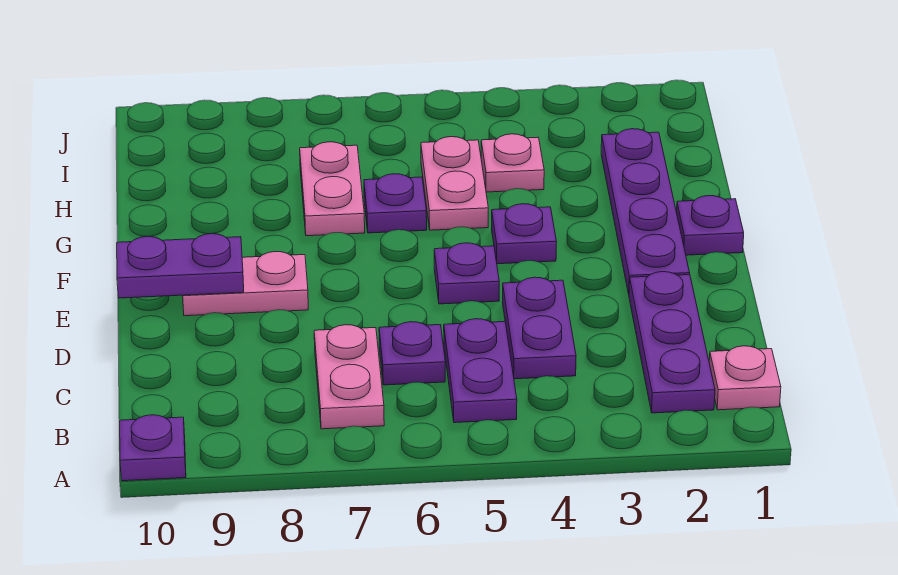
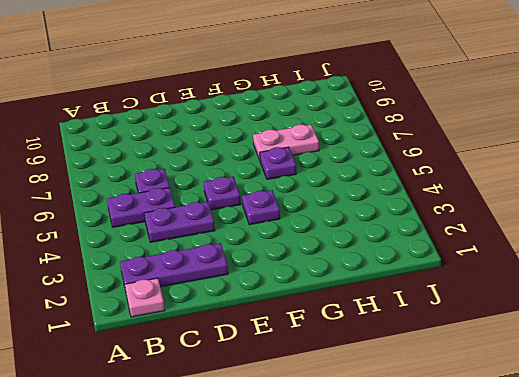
none -> purple plate A10 level 1
none -> pink plate B7:C7 level 1
none -> purple plate E2:H2 level 1

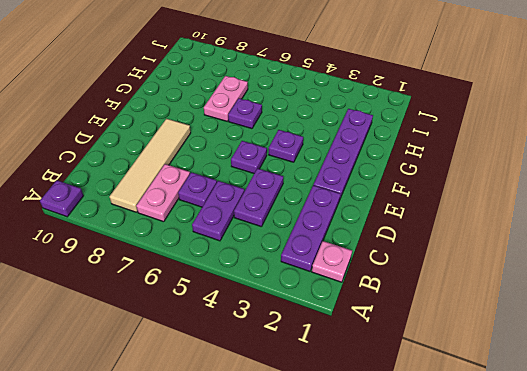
tan tile B8:E8 level 1 -> pink plate E8:E9 level 1
none -> purple plate F1 level 1
none -> pink plate G5:H5 level 1
none -> pink plate H4 level 1

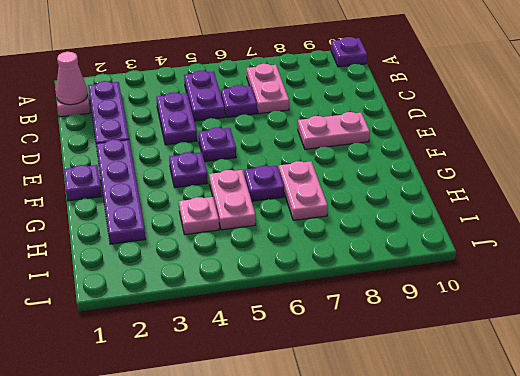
pink cone B1 level 2 -> none
none -> purple plate E9:E10 level 2

